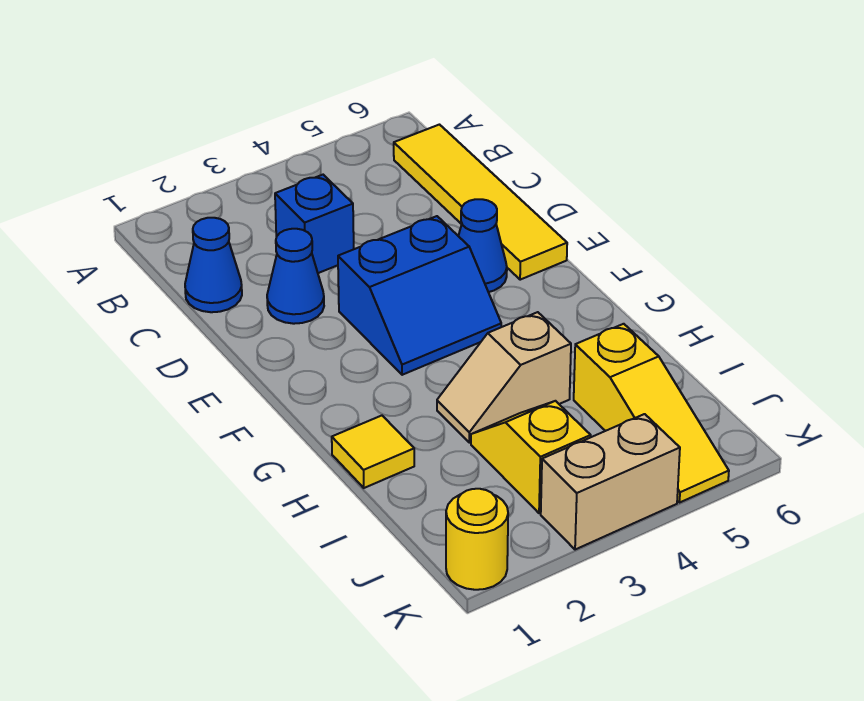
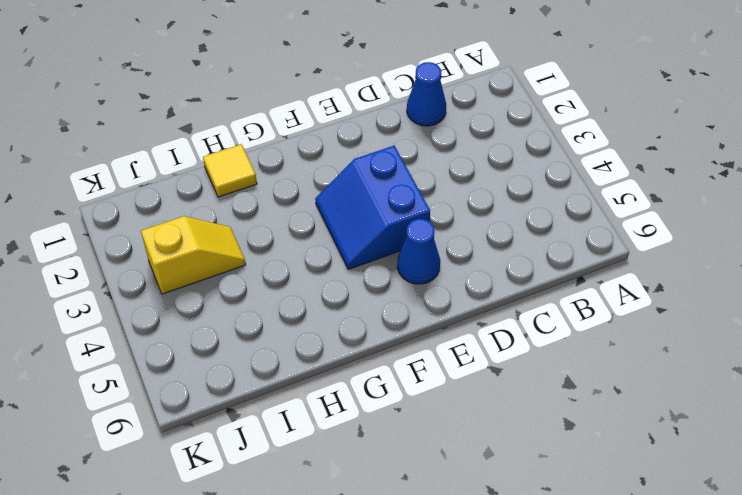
none -> yellow tile B6:E6 level 1
none -> blue brick C3 level 1
none -> blue cone D2 level 1

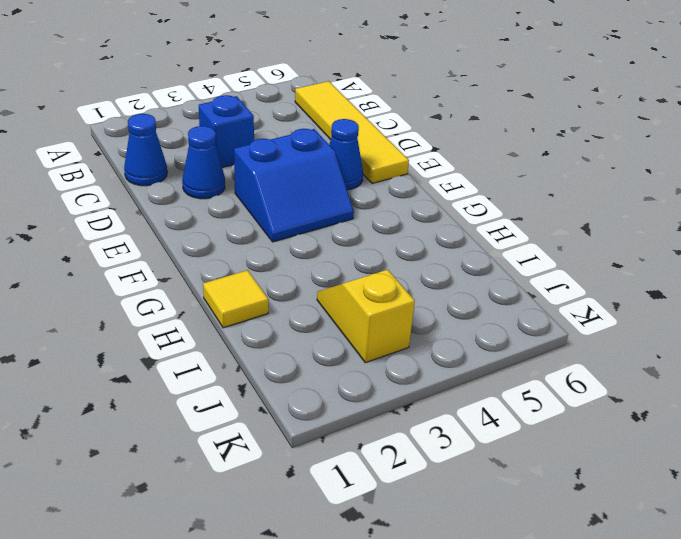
none -> tan slope H3:H4 level 1 top 4
none -> yellow slope I5:K5 level 1 top I
none -> yellow round brick K1 level 1

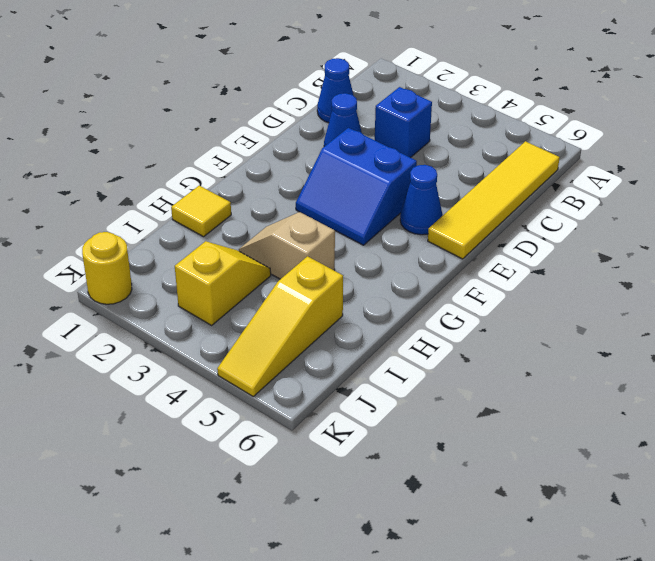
none -> tan brick K3:K4 level 1

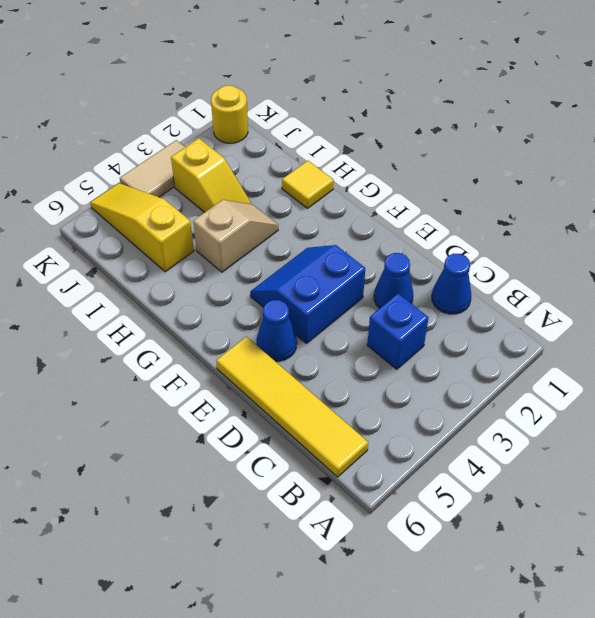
tan tile K3:K4 level 1 -> tan brick K3:K4 level 1

